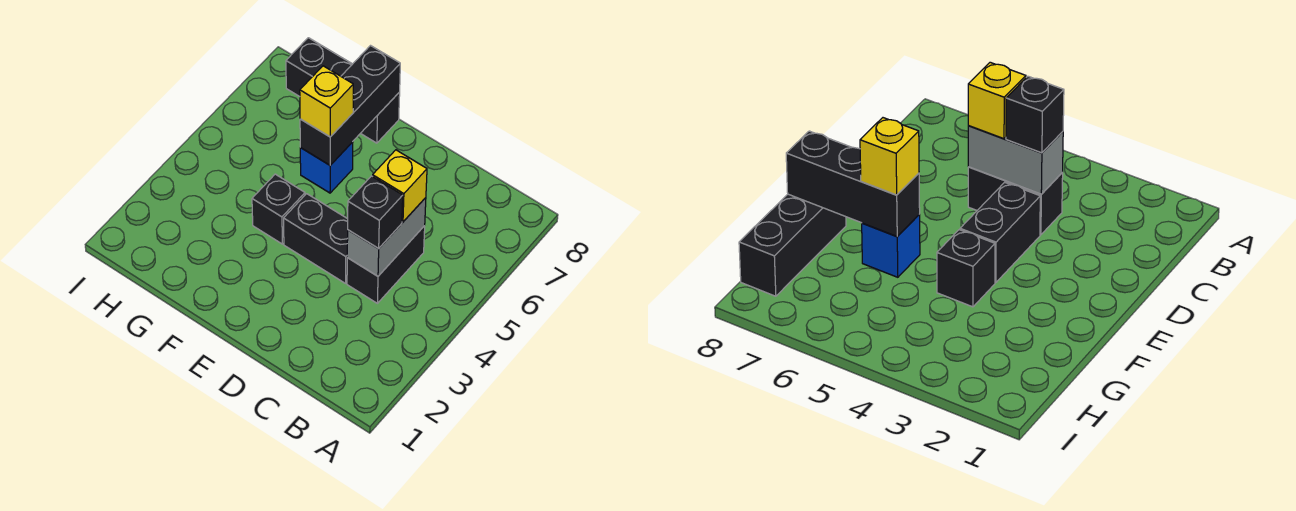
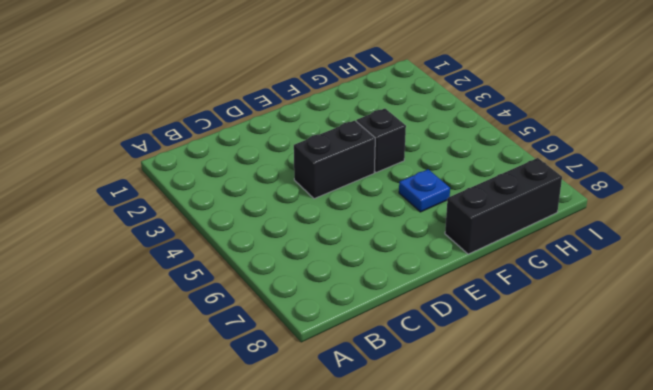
blue plate F6 level 1 -> blue brick F6 level 1
none -> black brick C4:C5 level 1
none -> grey brick C4:C5 level 2

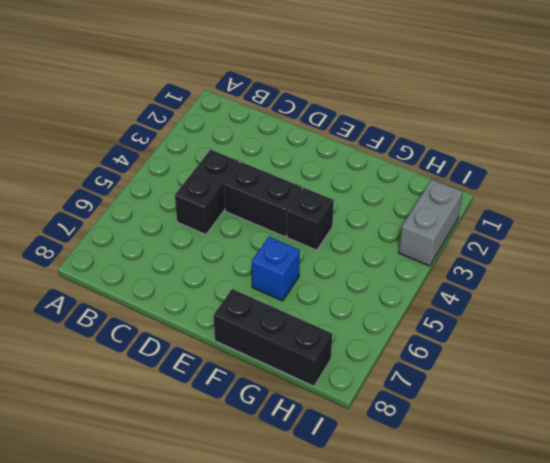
grey brick I2:I3 level 1 -> grey brick C4:C5 level 2
none -> black brick F6:F8 level 2
none -> black brick C4 level 3

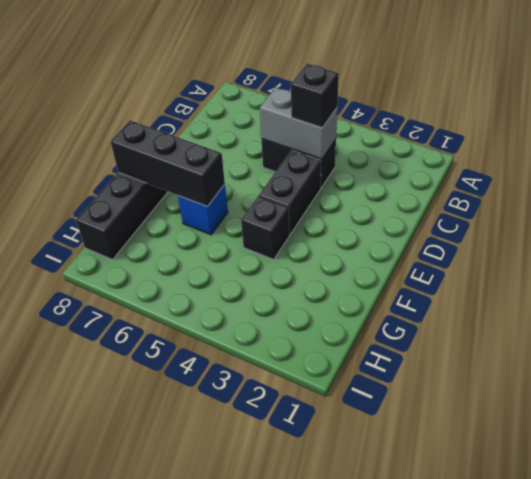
none -> yellow brick C5 level 3
none -> yellow brick F6 level 3

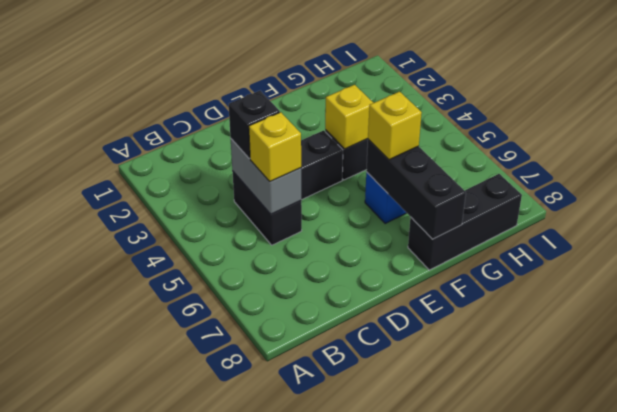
yellow brick F4 level 2 -> none

